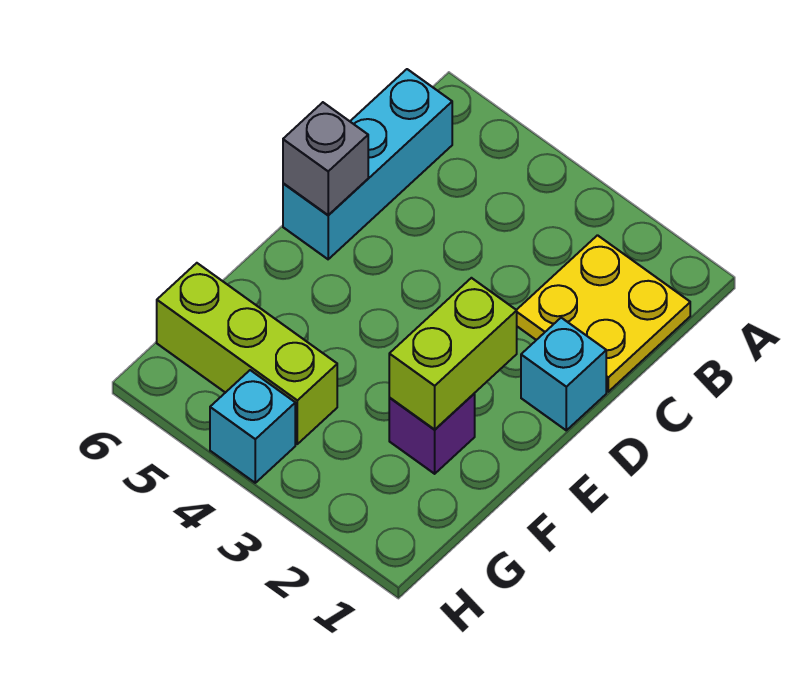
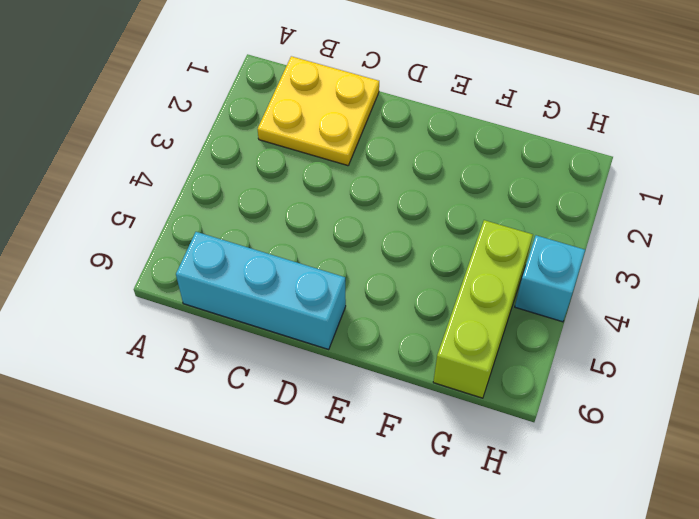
none -> cyan brick D1 level 1
none -> purple brick F2 level 1

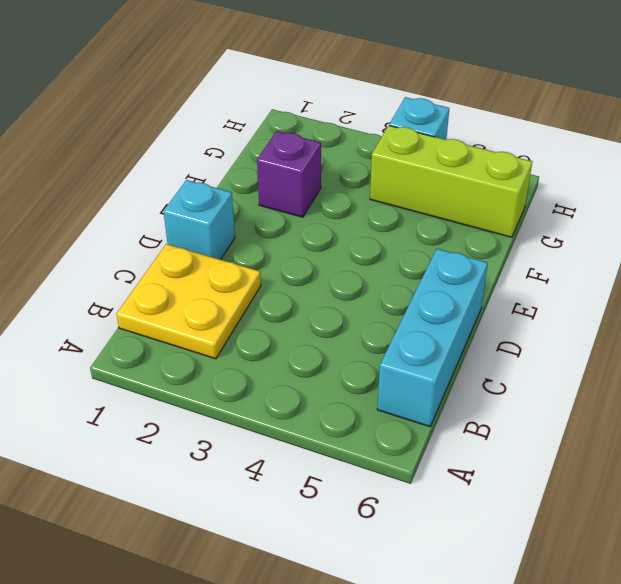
none -> grey brick D6 level 2
none -> lime brick E2:F2 level 2

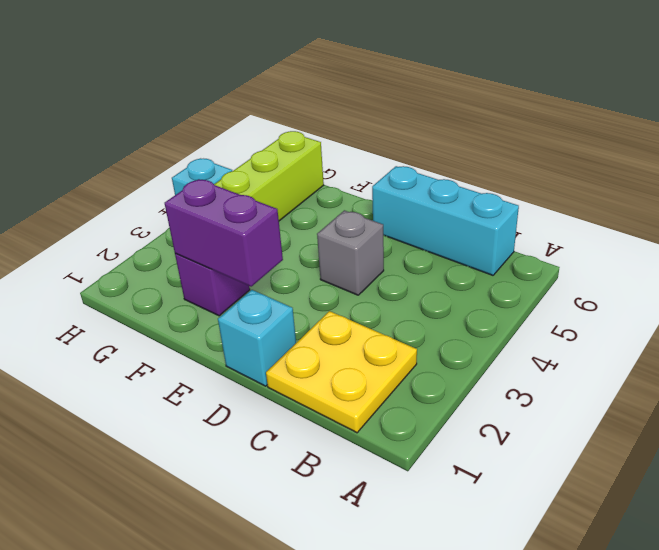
grey brick D4 level 1 -> grey brick D6 level 2
purple brick E2:F2 level 2 -> lime brick E2:F2 level 2

